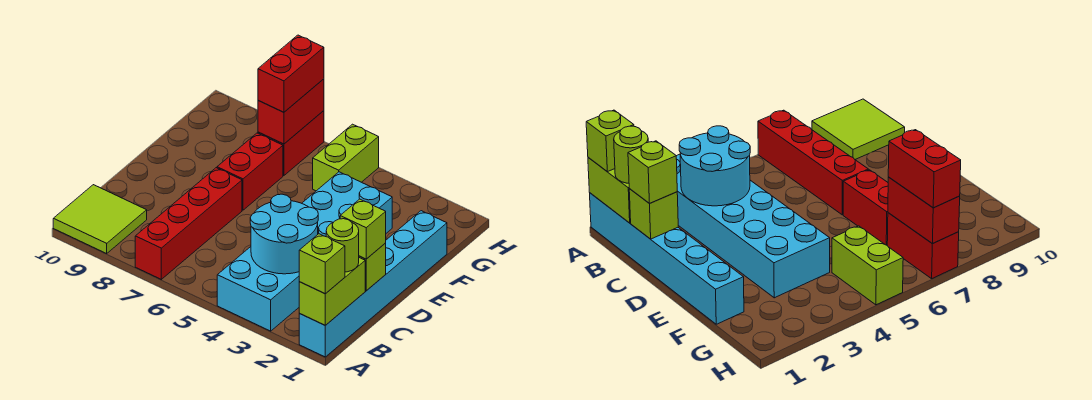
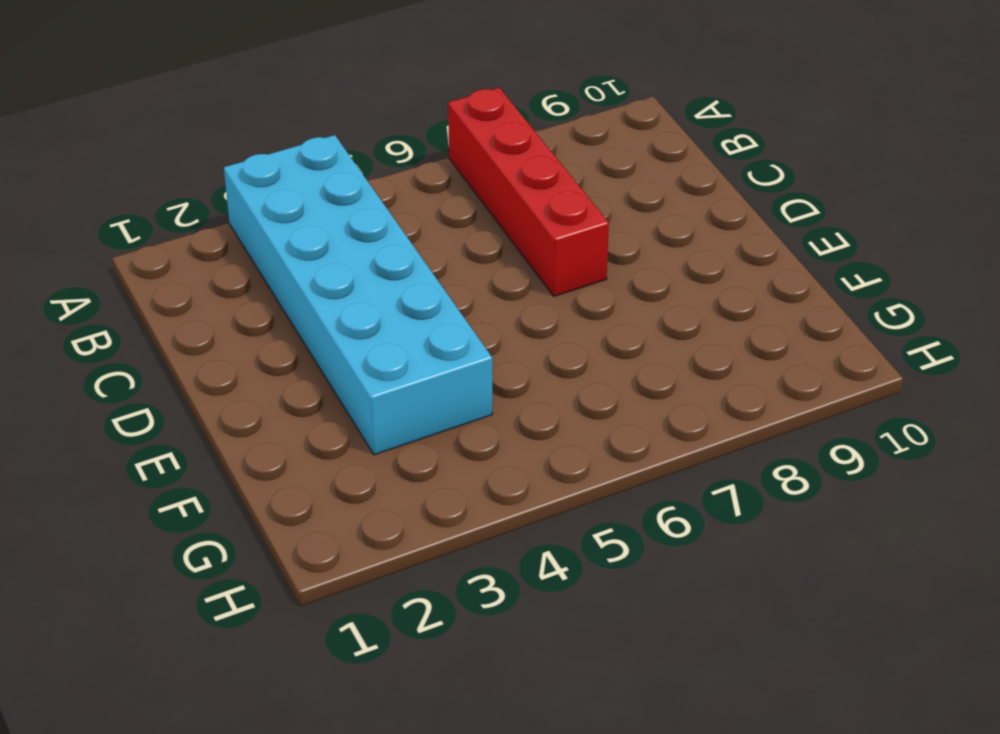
none -> cyan brick A1:F1 level 1
none -> lime tile A9:B10 level 1
none -> red brick E7:F7 level 1

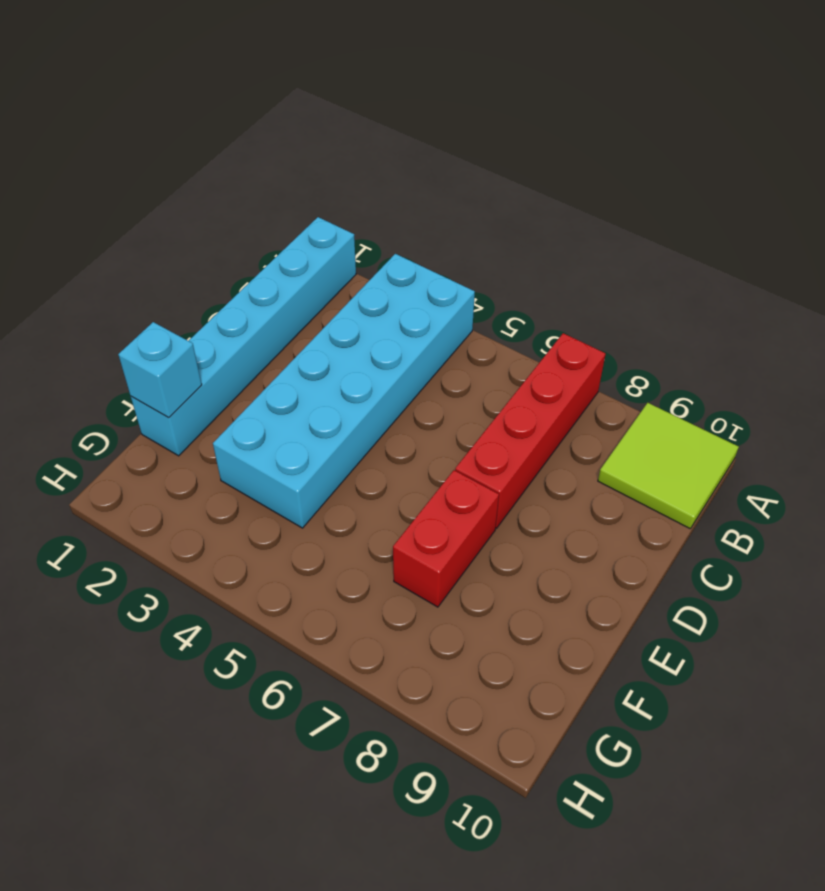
cyan brick F1 level 2 -> none
none -> lime brick G5:H5 level 1
none -> red brick G7:H7 level 1
none -> lime brick A1:B1 level 2

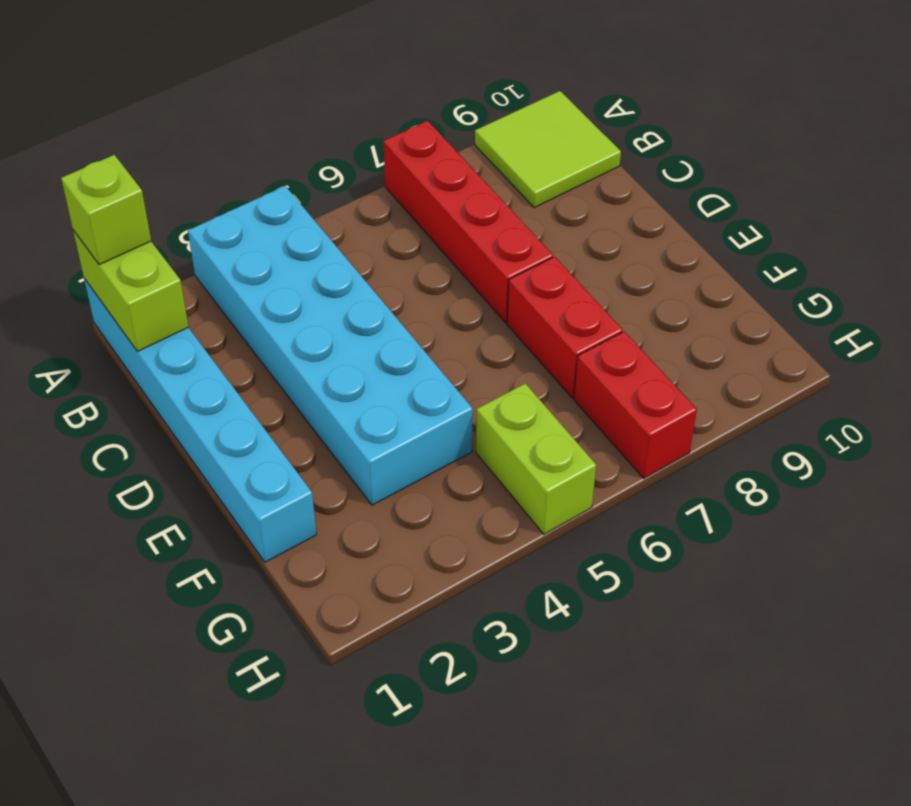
none -> cyan round brick B3:C4 level 2
none -> lime brick C1 level 2
none -> red brick G7:H7 level 2

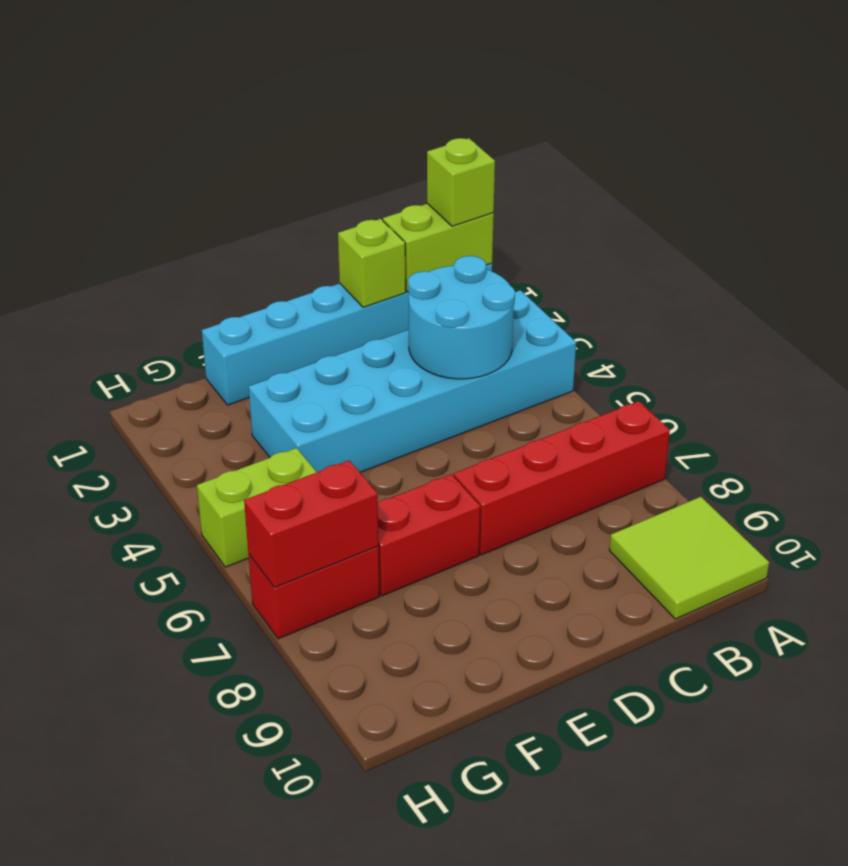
none -> lime round brick B1 level 3
none -> lime brick C1 level 3
none -> red brick G7:H7 level 3

